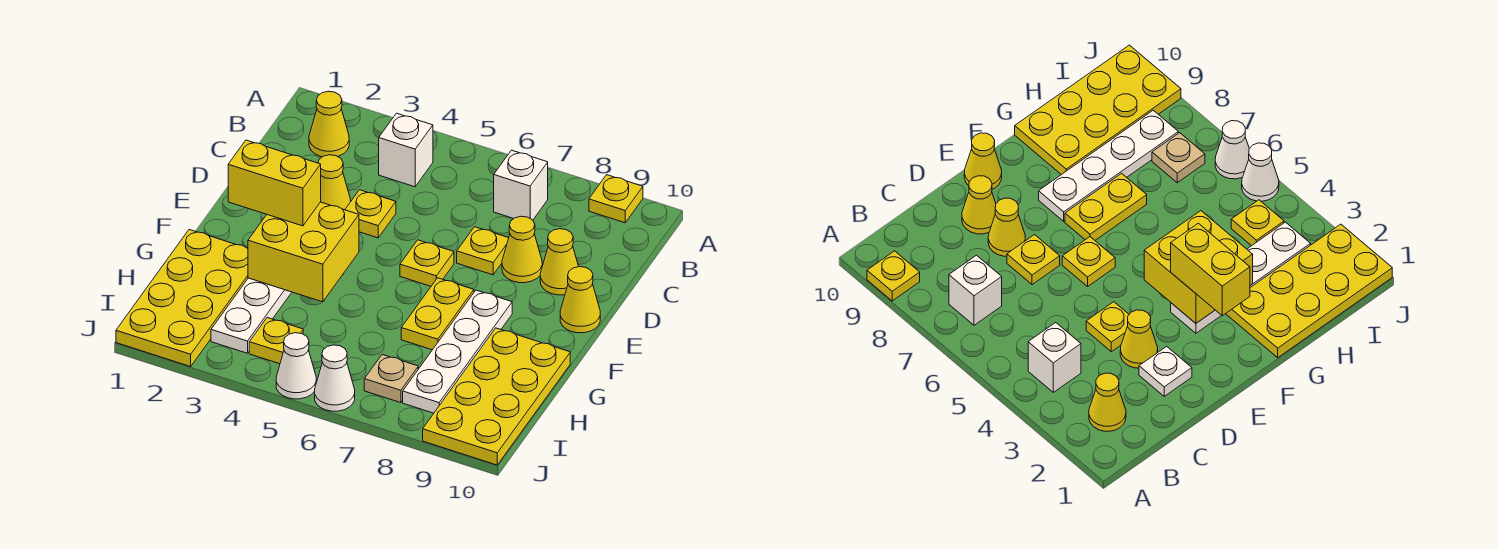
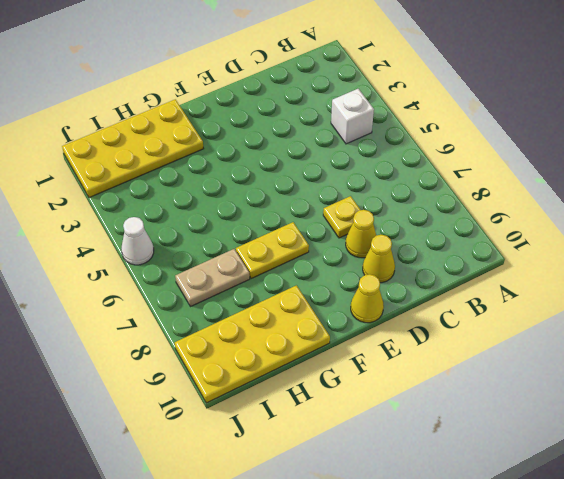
tan plate H7:I7 level 1 -> tan plate I7 level 1
none -> yellow plate A9 level 1
none -> yellow cone B2 level 1
none -> white brick B7 level 1

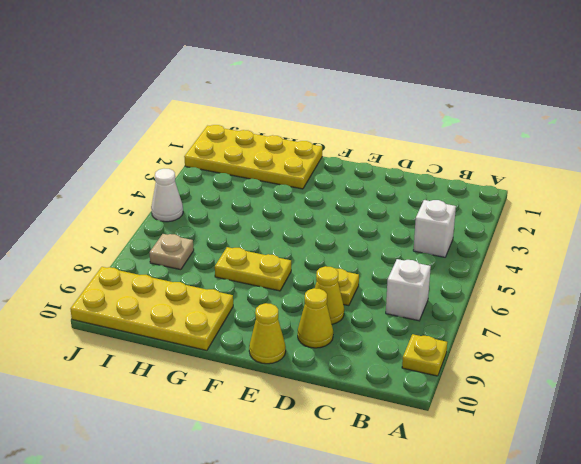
none -> yellow cone B2 level 1
none -> white plate D2 level 1
none -> yellow cone D3 level 1

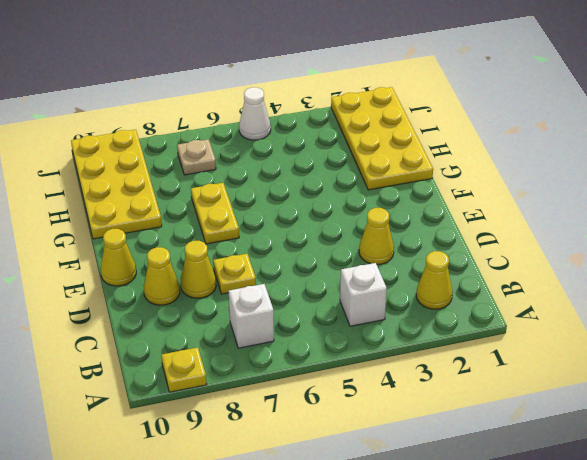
none -> white plate D2 level 1
none -> yellow plate D4 level 1
none -> yellow plate E6 level 1

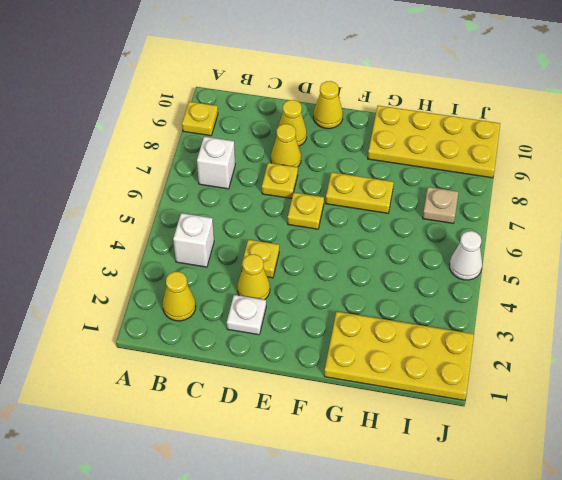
none -> white plate F3:I3 level 1
none -> white plate F8:I8 level 1
none -> yellow plate I4 level 1

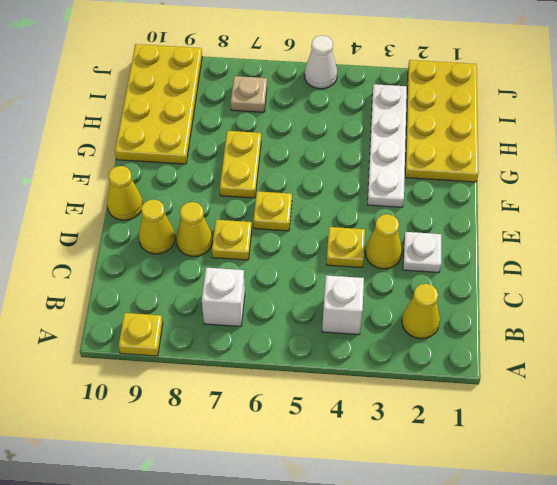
none -> white plate F8:I8 level 1
none -> yellow plate I4 level 1
none -> white cone J6 level 1

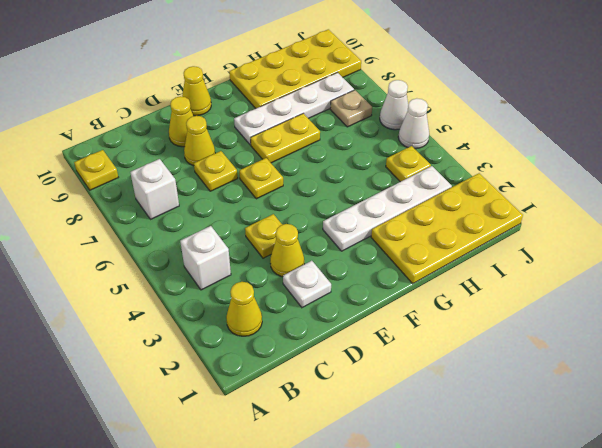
none -> yellow brick F3:G4 level 2
none -> yellow brick F2:F3 level 3

